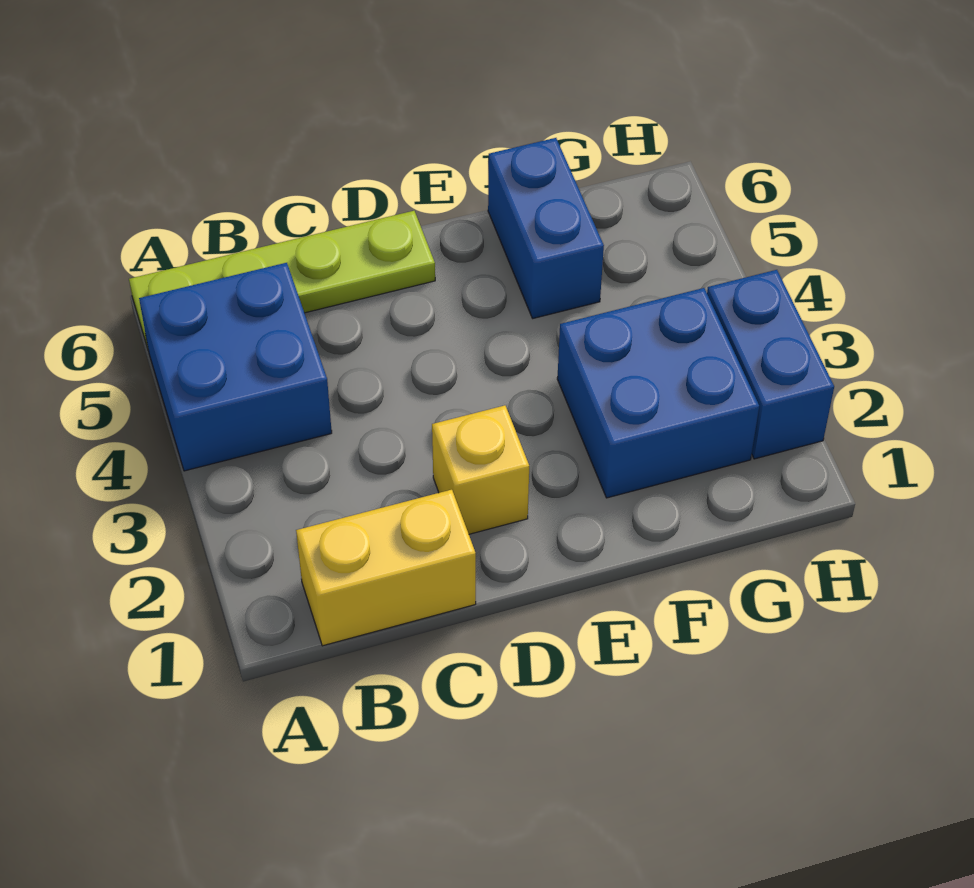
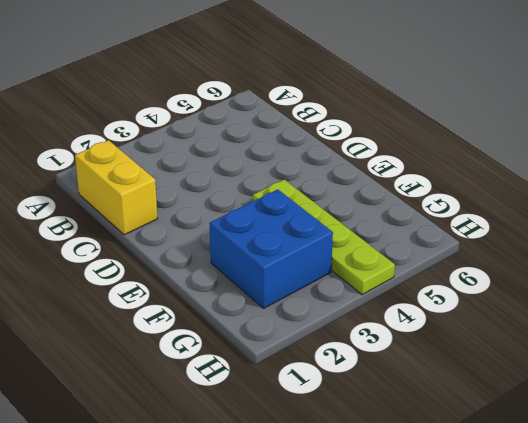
lime plate E4:H4 level 1 -> lime plate A6:D6 level 1
none -> blue brick A4:B5 level 1
none -> yellow brick D2 level 1

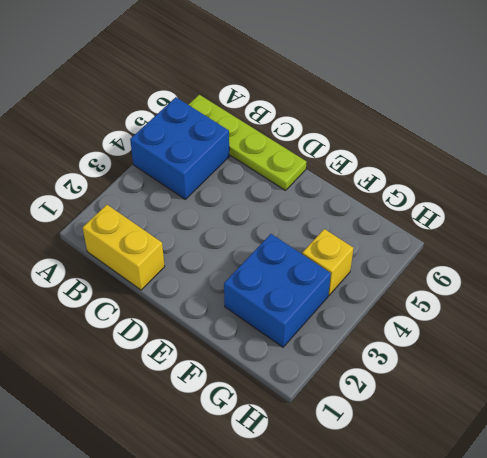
yellow brick G4 level 1 -> yellow brick D2 level 1
none -> blue brick F5:F6 level 1
none -> blue brick H2:H3 level 1

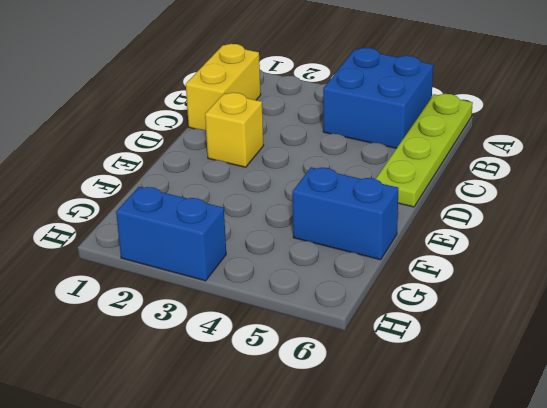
none -> blue brick F2:G3 level 1

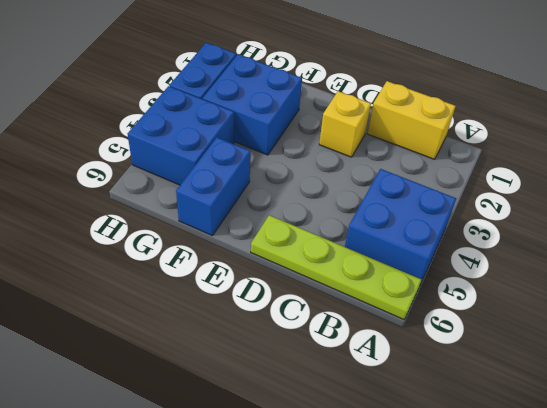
blue brick G4:H5 level 1 -> none

